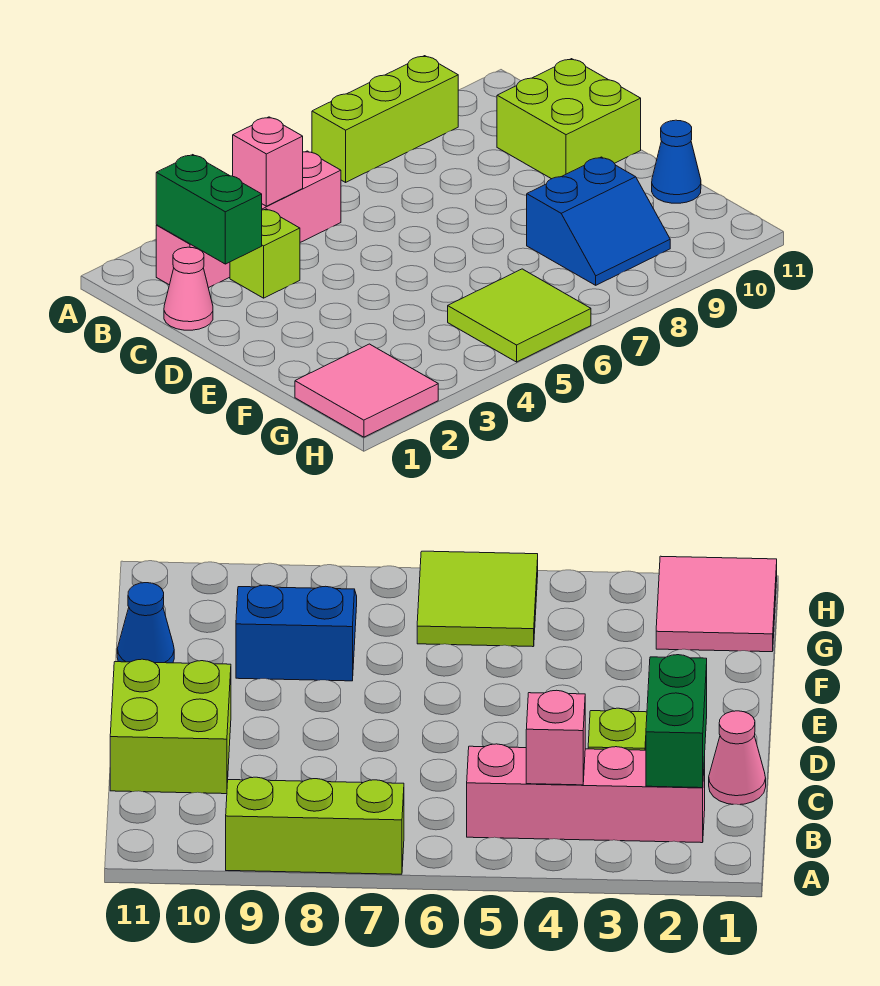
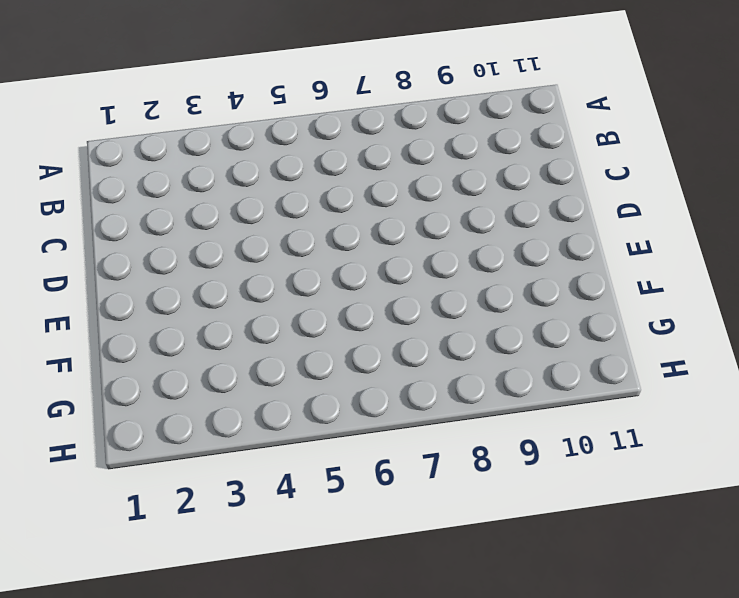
none -> lime brick A7:A9 level 1
none -> pink brick B2:B5 level 1

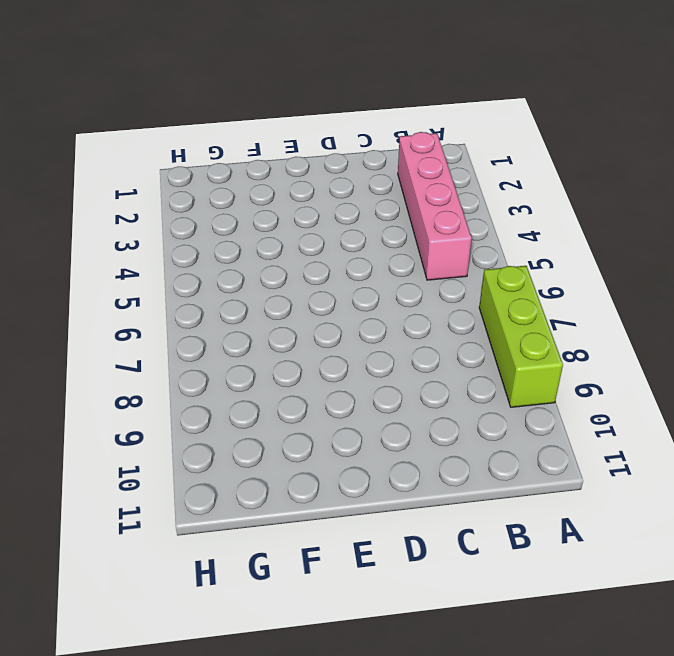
none -> pink cone C1 level 1
none -> lime brick C3 level 1

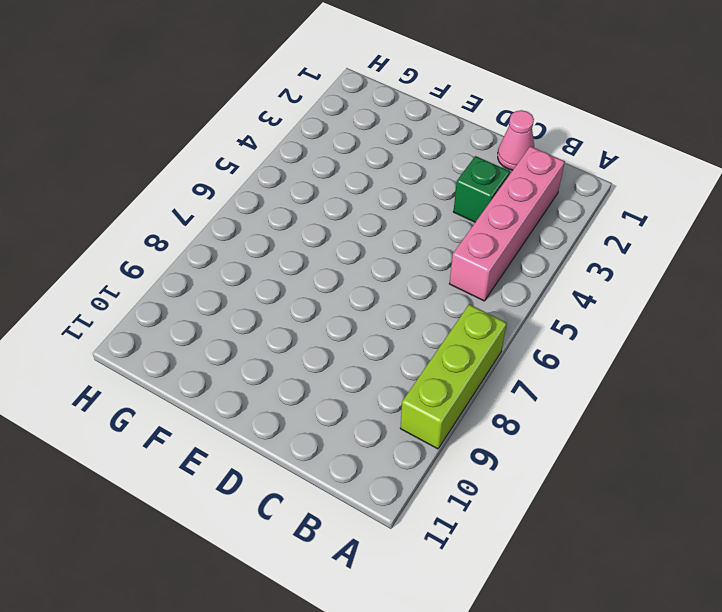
green brick C3 level 1 -> lime brick C3 level 1
none -> lime brick C10:D11 level 1
none -> blue slope F8:G9 level 1 top F

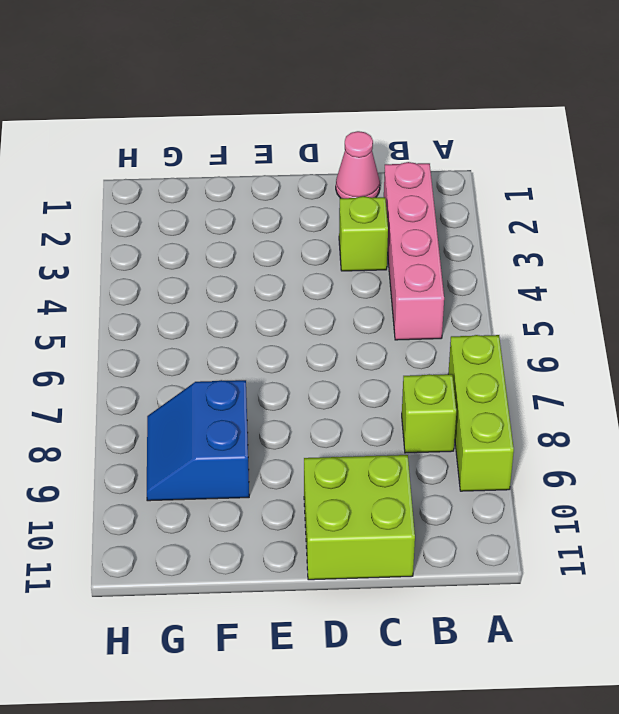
lime brick B8 level 1 -> none
none -> blue cone F11 level 1
none -> pink tile G1:H2 level 1

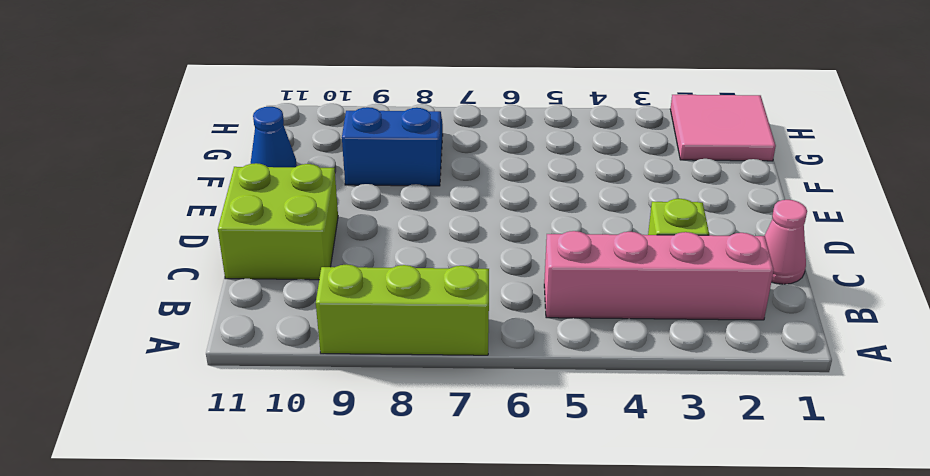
none -> lime tile G5:H6 level 1
none -> green brick B2:C2 level 2

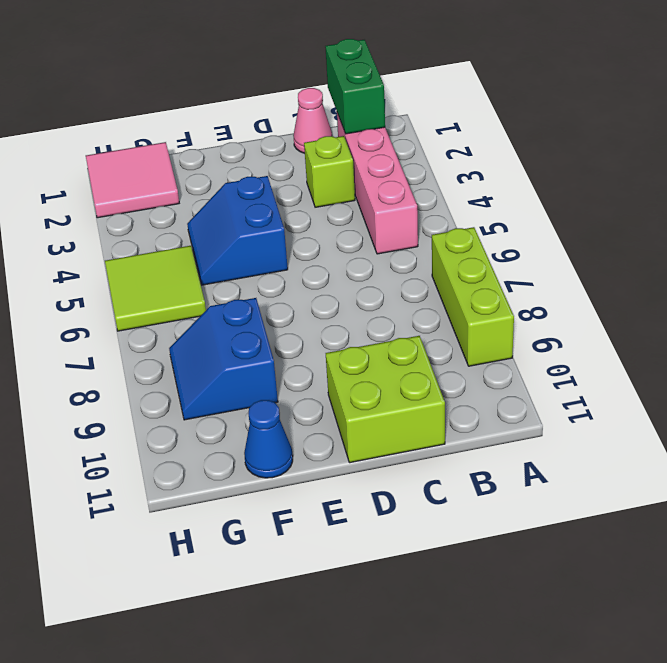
green brick B1:B2 level 2 -> green brick B2:C2 level 2
blue slope E4:F5 level 1 top E -> none
none -> pink brick B4 level 2

